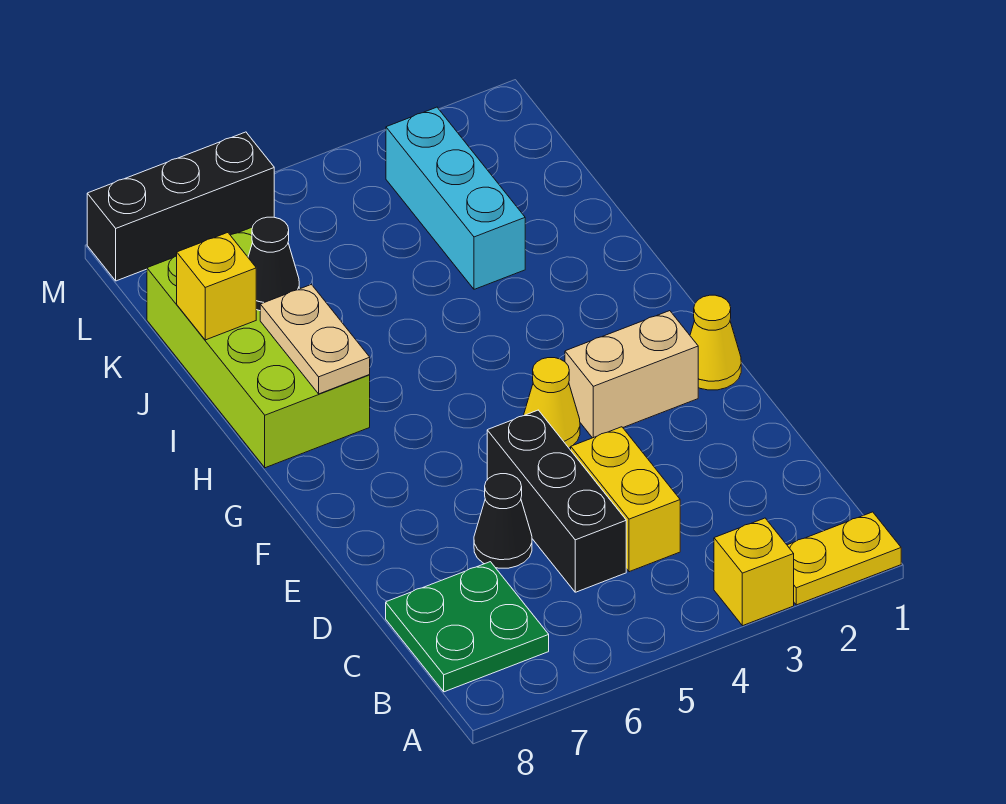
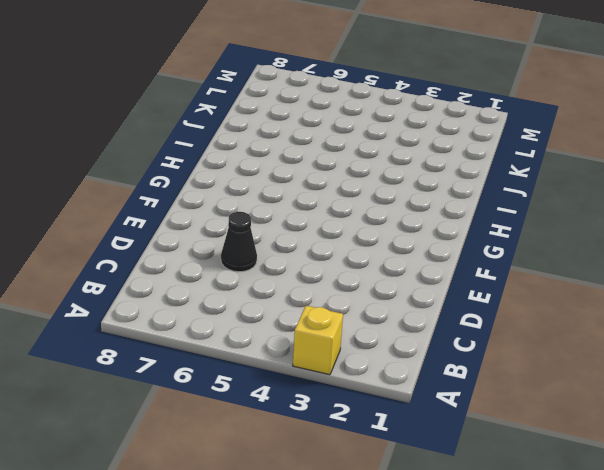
none -> yellow plate A1:A2 level 1
none -> green plate B7:C8 level 1
none -> yellow brick C4:D4 level 1

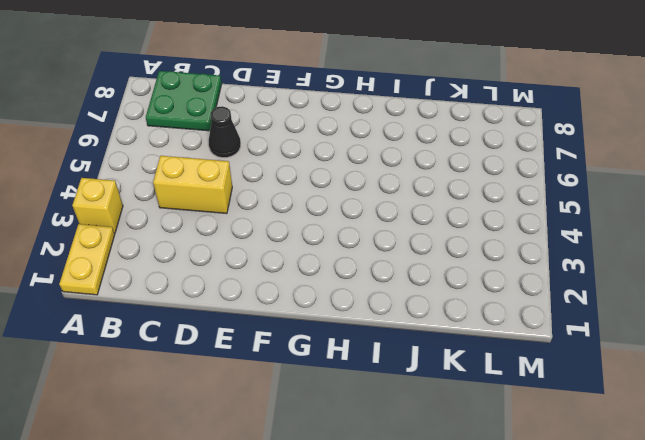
none -> black brick C5:E5 level 1
none -> yellow cone F1 level 1
none -> tan brick F2:F3 level 1

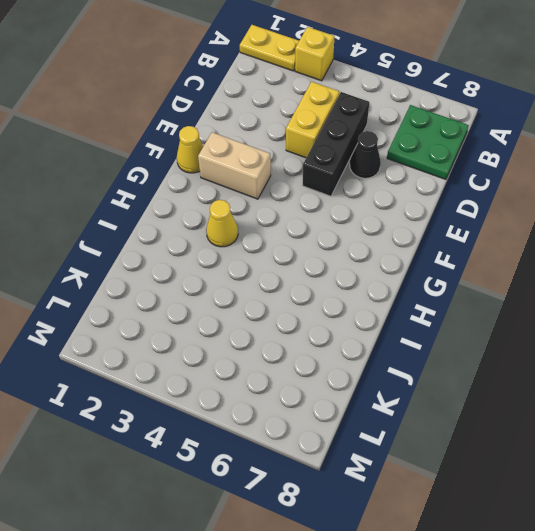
yellow cone H3 level 1 -> yellow cone F4 level 1
none -> lime brick H7:K8 level 1
none -> cyan brick J3:L3 level 1
none -> black brick M6:M8 level 1

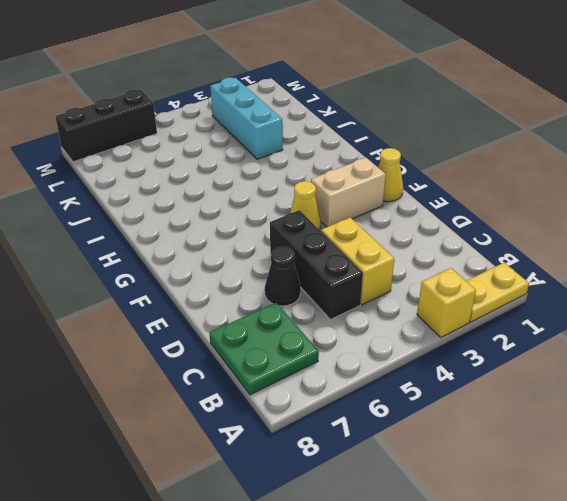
none -> lime brick H7:K8 level 1
none -> tan plate H7:I7 level 2
none -> black cone J7 level 2

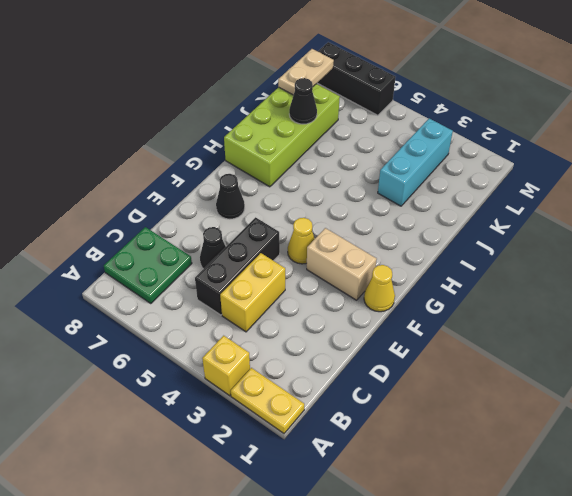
black cone F7 level 1 -> none
tan plate K8:L8 level 2 -> tan plate H7:I7 level 2
none -> yellow brick J8 level 2

